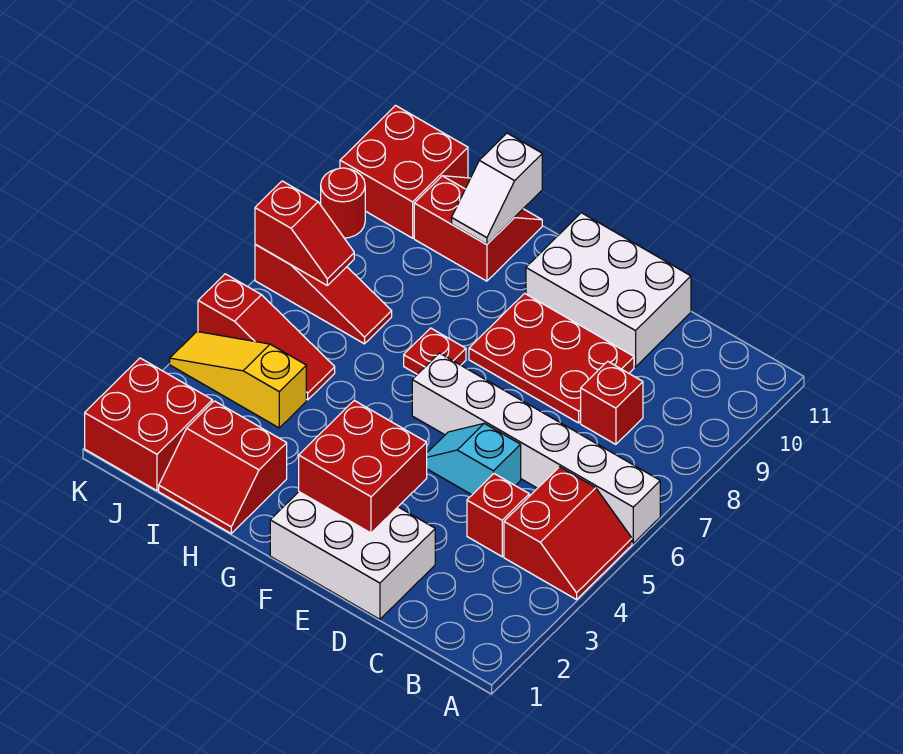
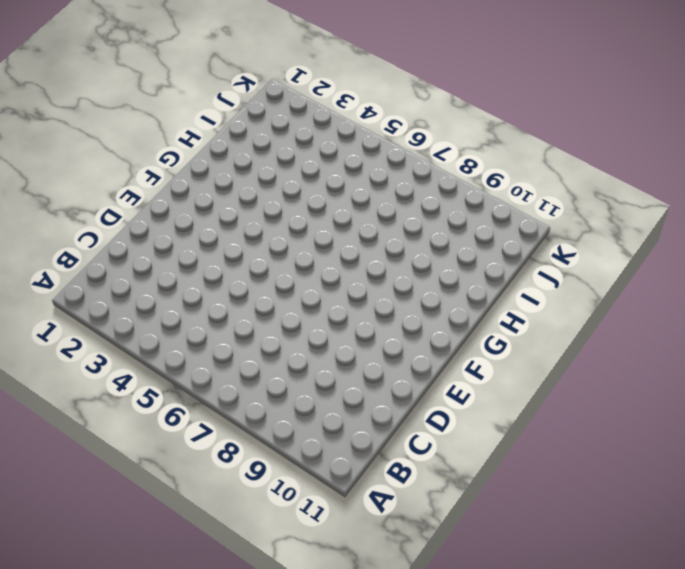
none -> red slope A4:B5 level 1 top B
none -> white brick A6:F6 level 1
none -> red brick C4 level 1

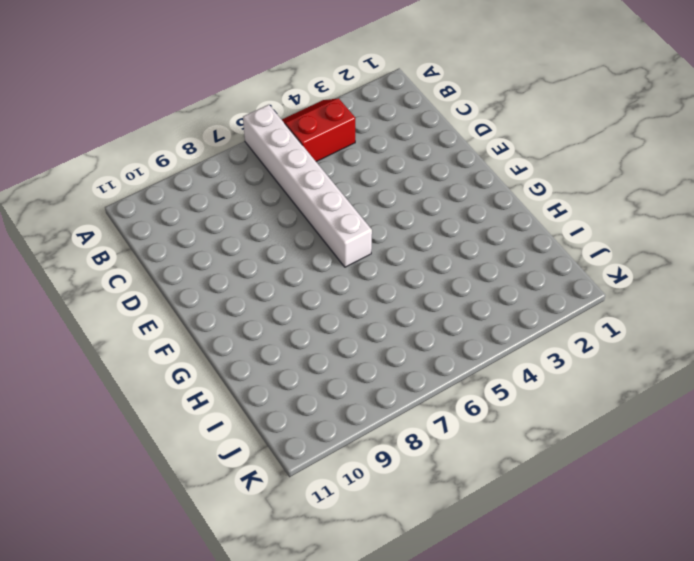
none -> red brick C4 level 1
none -> red brick C8 level 1
none -> white brick D1:F2 level 1

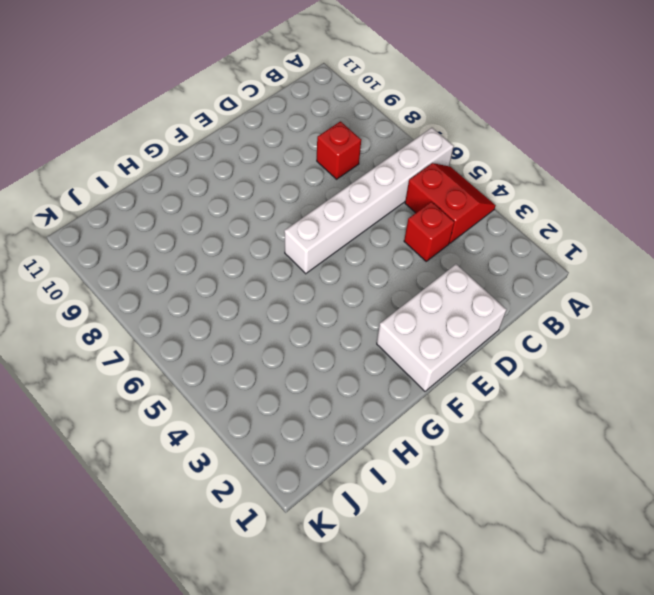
none -> cyan slope D5:E5 level 1 top D
none -> red plate D8:F9 level 1
none -> white brick D10:F11 level 1

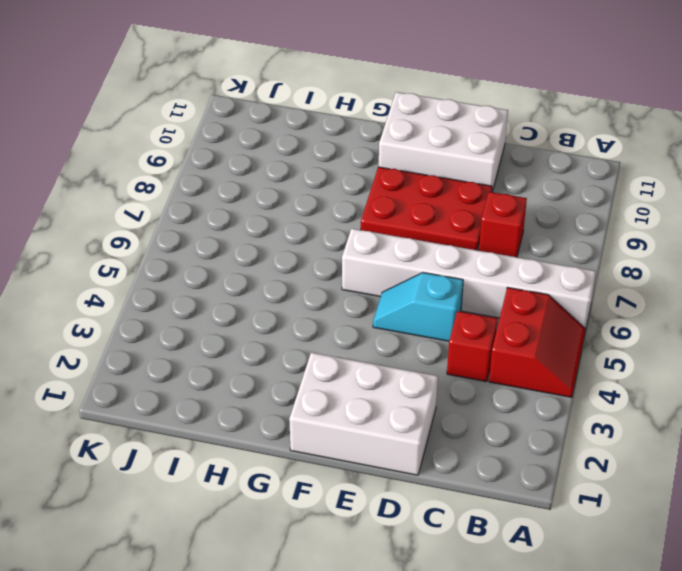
none -> red plate G7 level 1
none -> red slope H1:I2 level 1 top 2
none -> red slope H10:I11 level 1 top 10

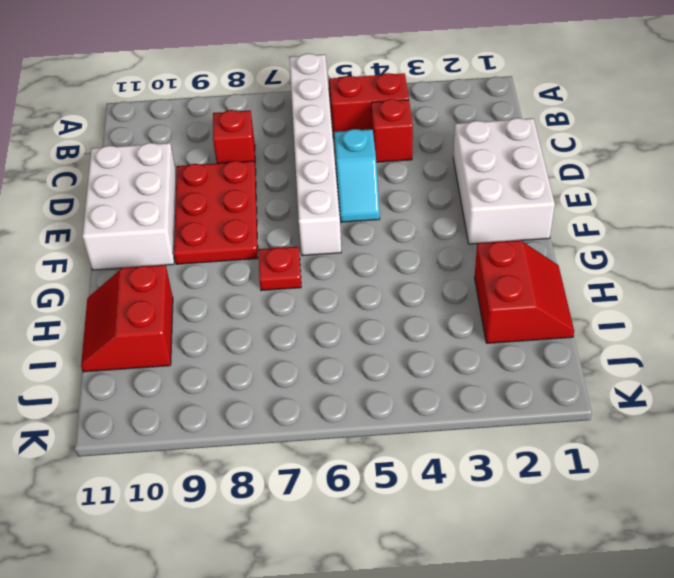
none -> yellow slope I4:K4 level 1 top I
none -> red slope I5:K5 level 1 top K
none -> red slope I7:K7 level 1 top K

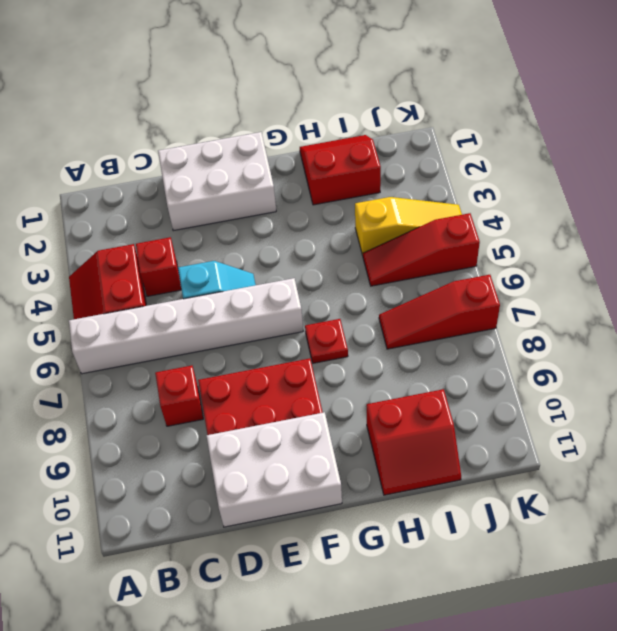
none -> red brick J1:K2 level 1
none -> red brick J10:K11 level 1
none -> red round brick K9 level 1

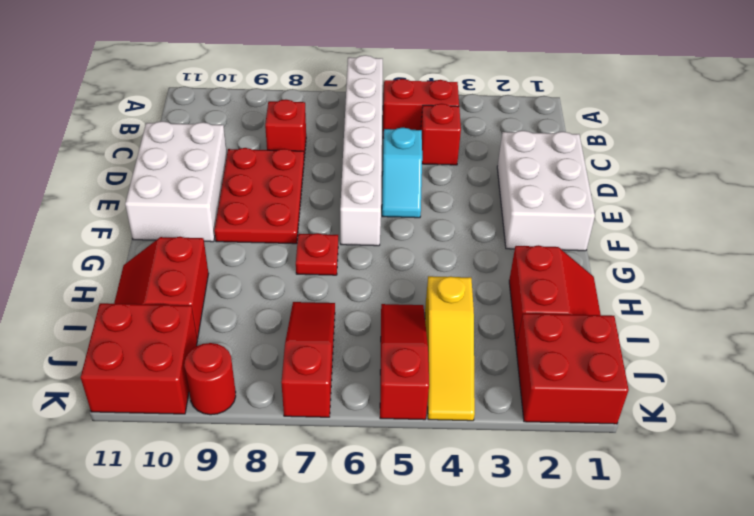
none -> red brick E2:F3 level 2
none -> white slope H10:H11 level 2 top 11
none -> red slope J7:K7 level 2 top K

